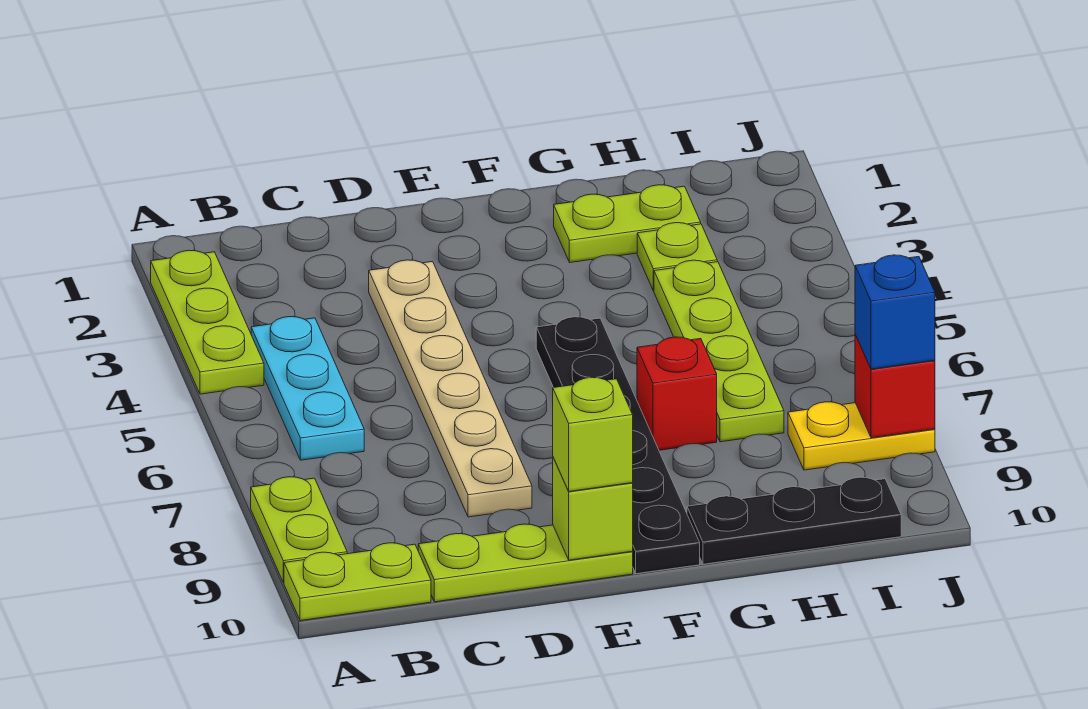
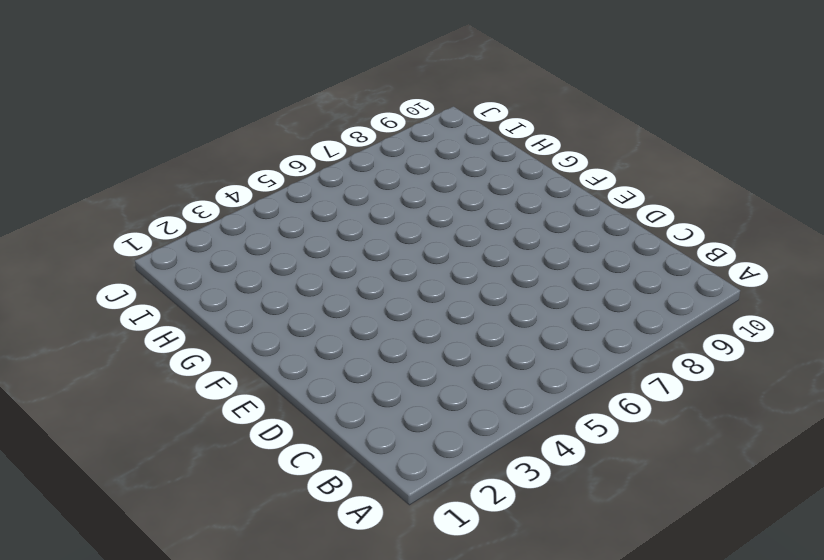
none -> lime plate A2:A4 level 1
none -> lime plate A8:A9 level 1
none -> lime plate A10:B10 level 1

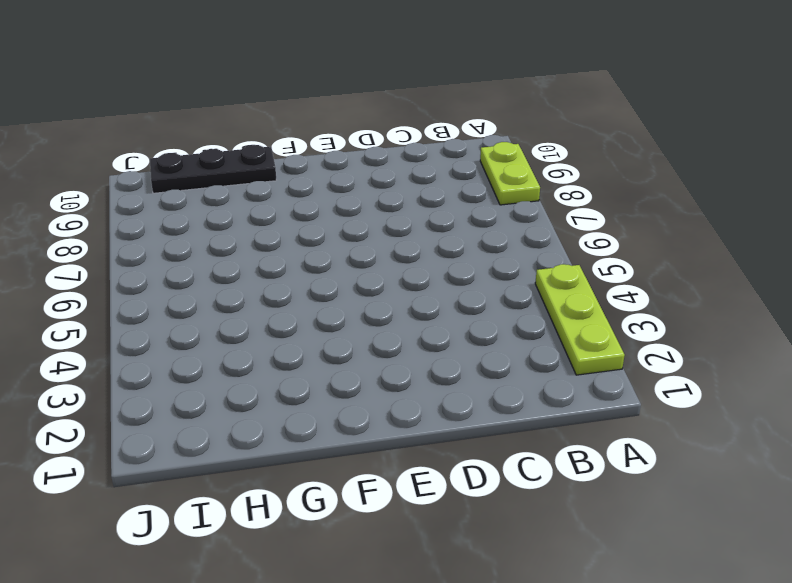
none -> lime plate A10:B10 level 1
none -> cyan plate B4:B6 level 1
none -> lime plate C10:E10 level 1

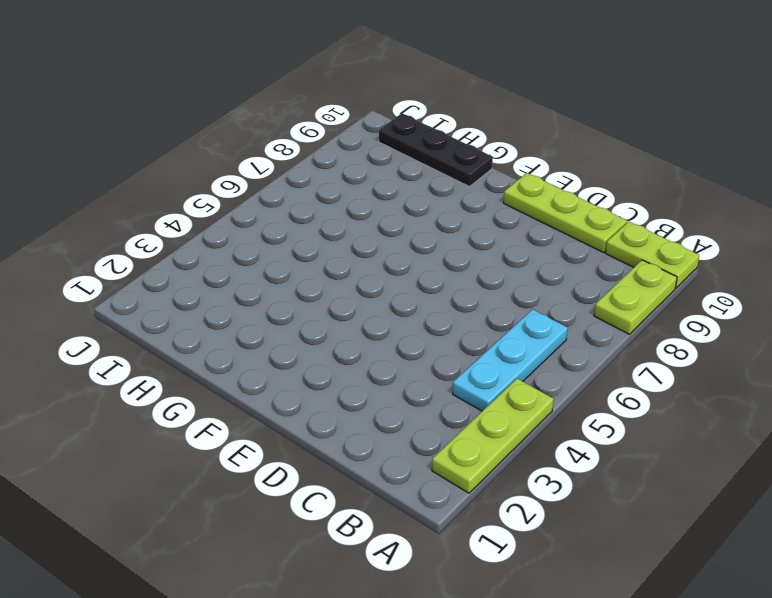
none -> tan plate D3:D8 level 1
none -> black plate F5:F10 level 1
none -> lime plate G2:H2 level 1

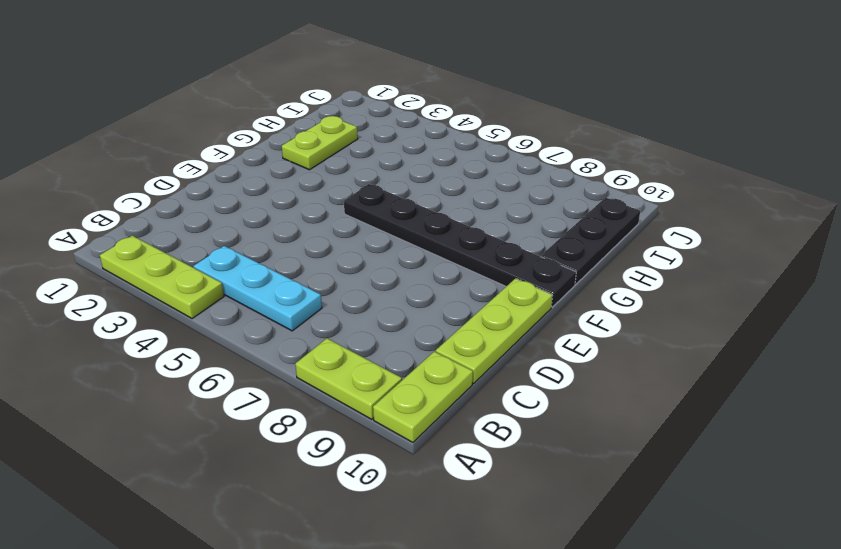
none -> tan plate D3:D8 level 1
none -> red brick G7 level 1
none -> lime plate H3 level 1

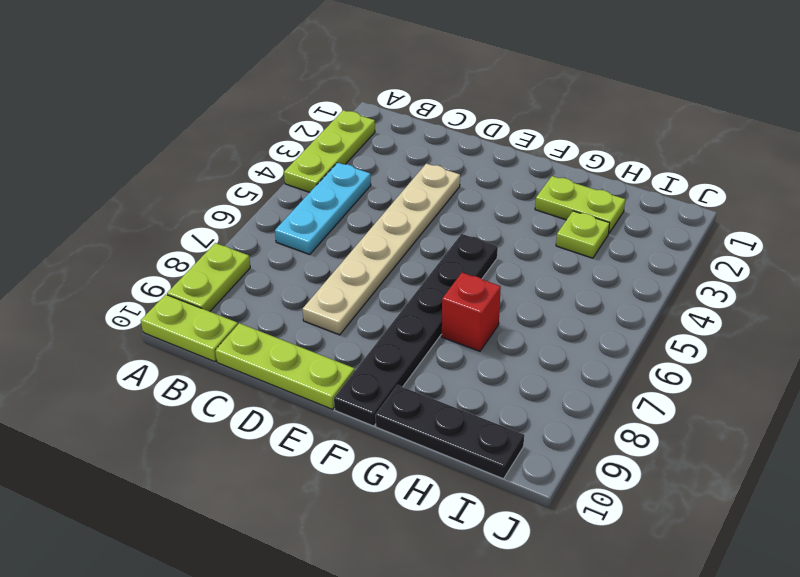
none -> lime plate H4:H7 level 1
none -> yellow plate I8:J8 level 1
none -> lime brick E10 level 2

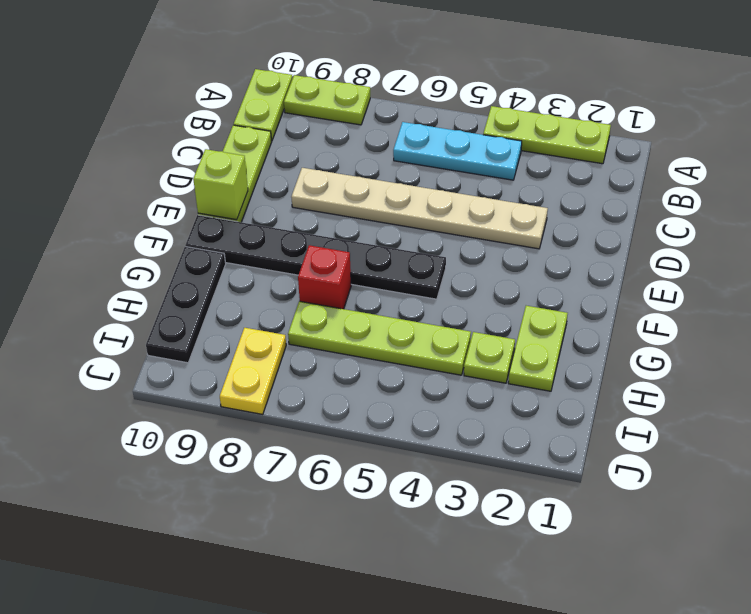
none -> red brick J8 level 2
none -> lime brick E10 level 3
none -> blue brick J8 level 3

